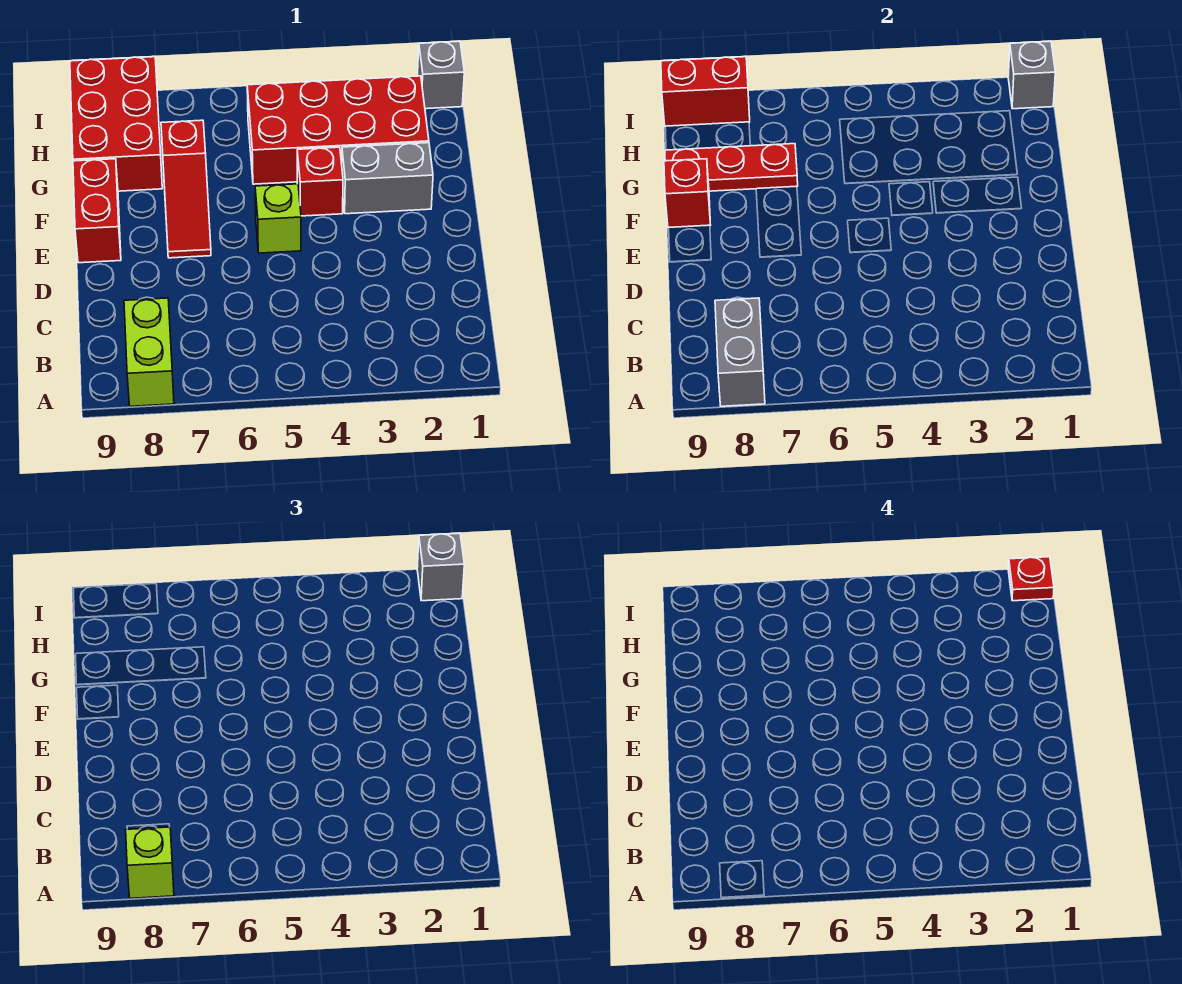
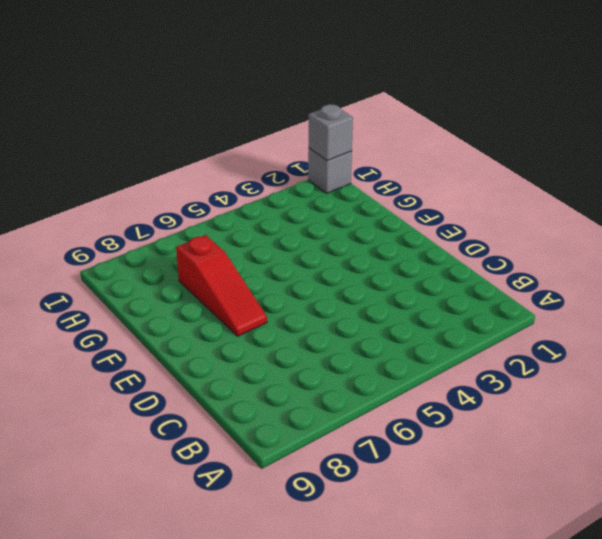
none -> lime brick A8:B8 level 1
none -> lime brick E5 level 1
none -> red brick E9:F9 level 1

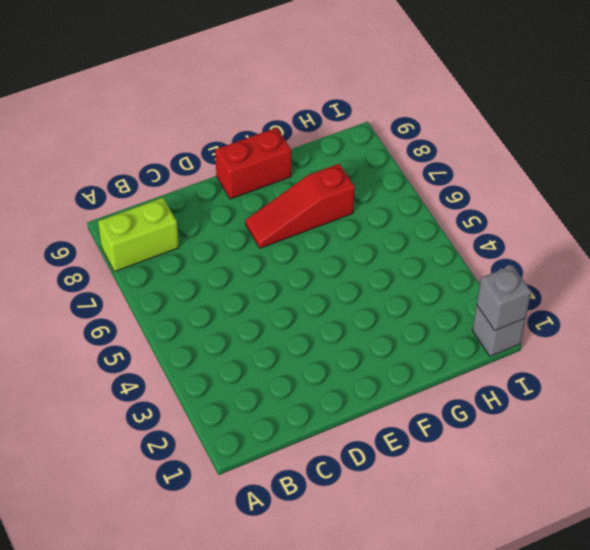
none -> lime brick E5 level 1
none -> grey brick F2:F3 level 1
none -> red brick F4 level 1

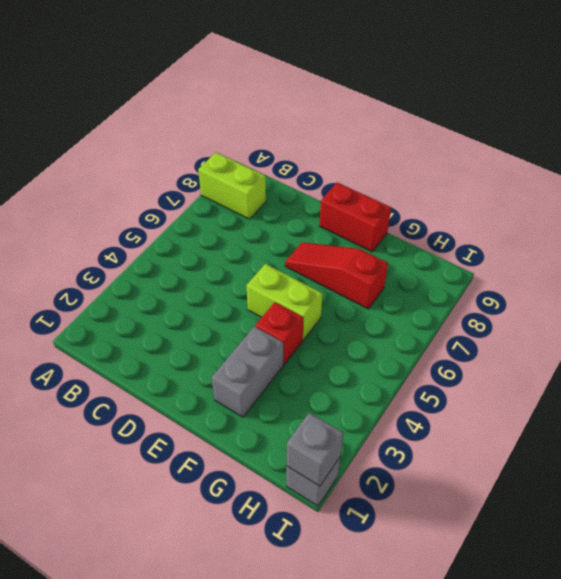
lime brick E5:F5 level 1 -> lime brick E5 level 1
none -> red brick G2:H5 level 1
none -> red brick G8:I9 level 1
none -> grey brick A8:B8 level 2

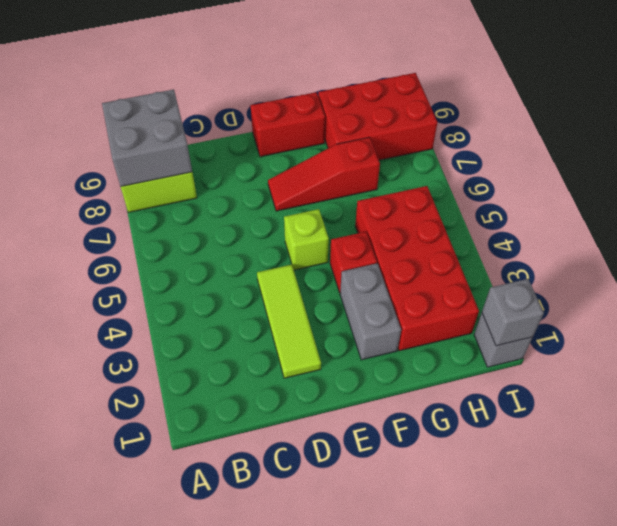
grey brick A8:B9 level 2 -> grey brick A8:B8 level 2
lime tile D2:D4 level 1 -> none
none -> red brick F9 level 2
none -> red plate G7:G9 level 2
none -> red brick I8:I9 level 2

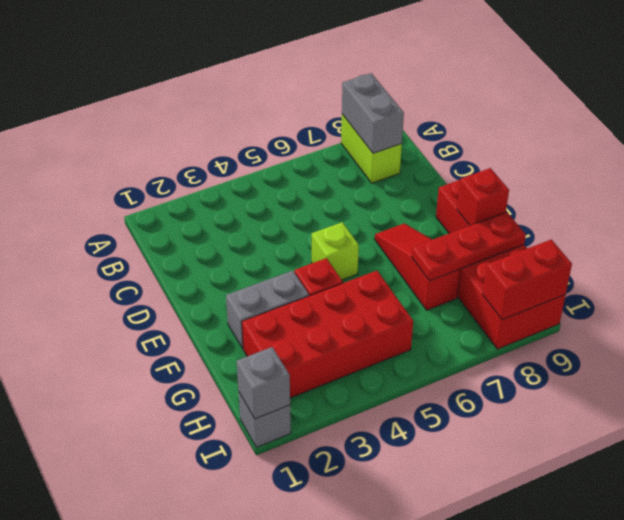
none -> lime brick A8 level 3
none -> grey brick I1 level 3
none -> red plate I1 level 4

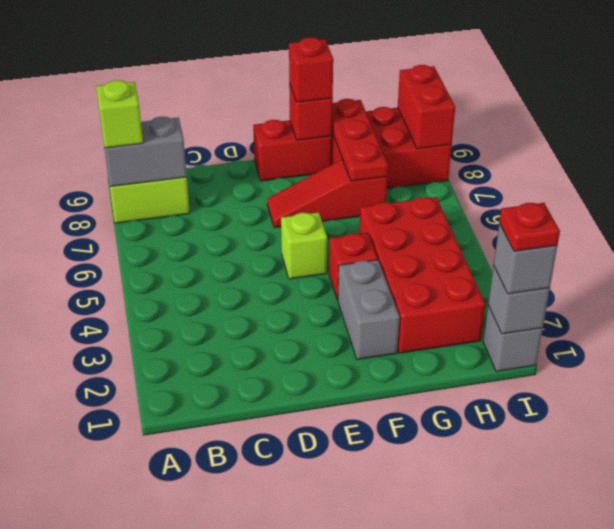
red brick F9 level 3 -> none

